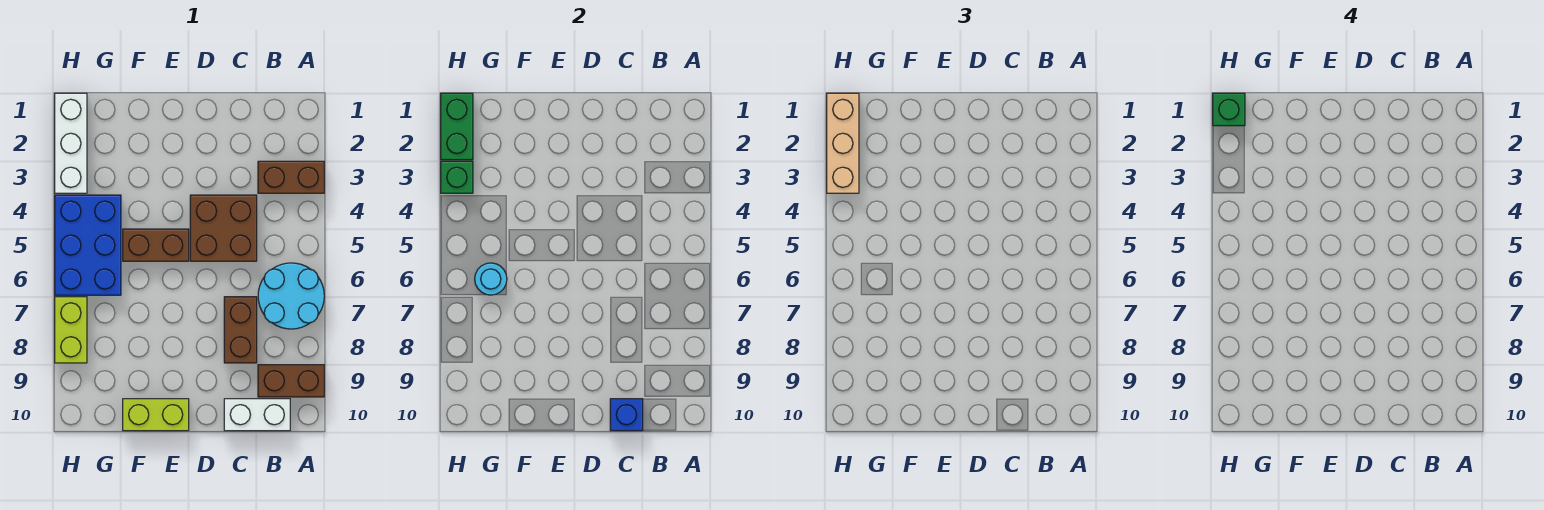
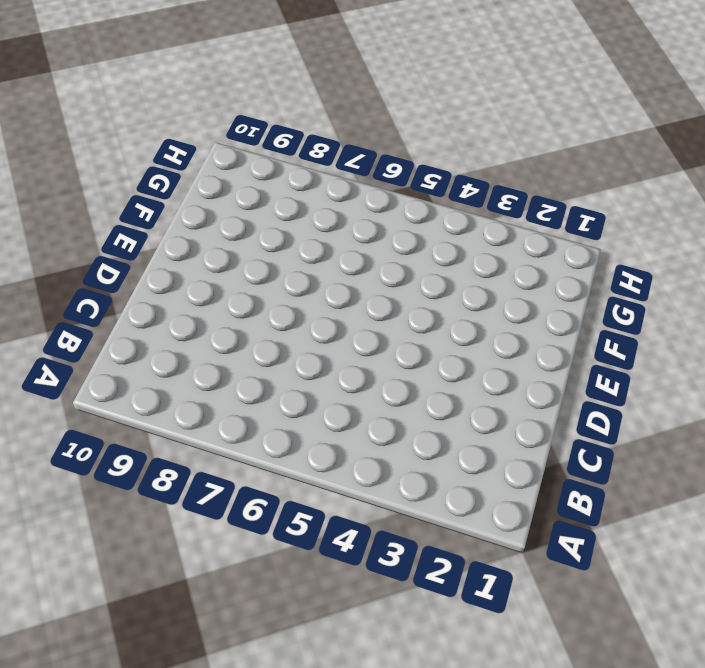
none -> brown brick A3:B3 level 1
none -> cyan round brick A6:B7 level 1
none -> brown brick A9:B9 level 1

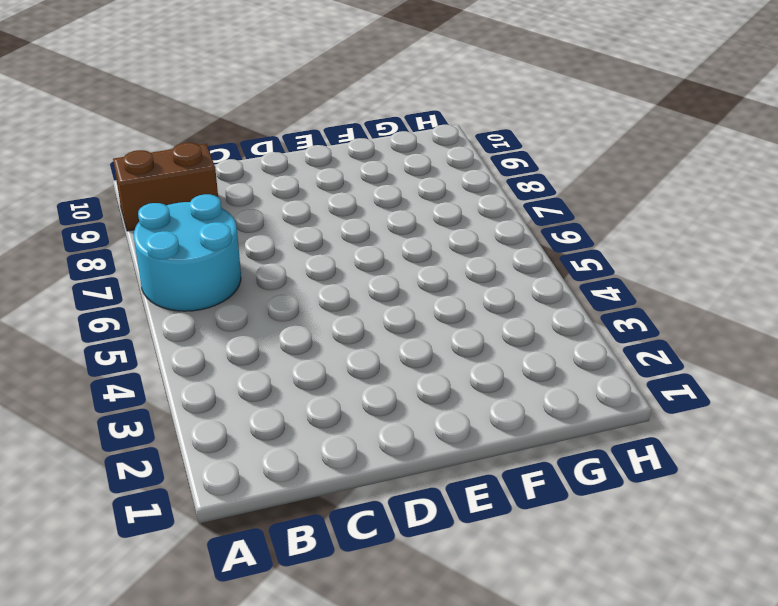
none -> brown brick A3:B3 level 1
none -> white brick B10:C10 level 1
none -> brown brick C4:D5 level 1

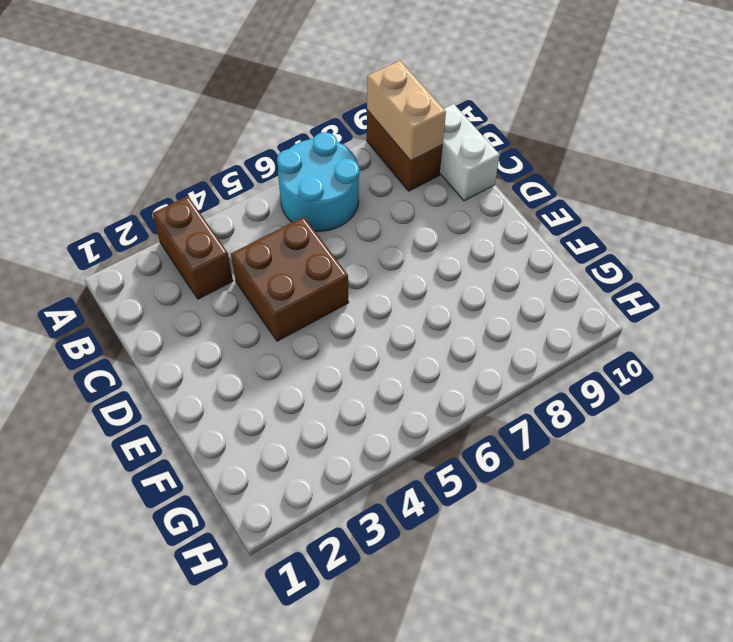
tan brick A9:B9 level 2 -> none
none -> brown brick C7:C8 level 1
none -> brown brick E5:F5 level 1
none -> lime brick E10:F10 level 1

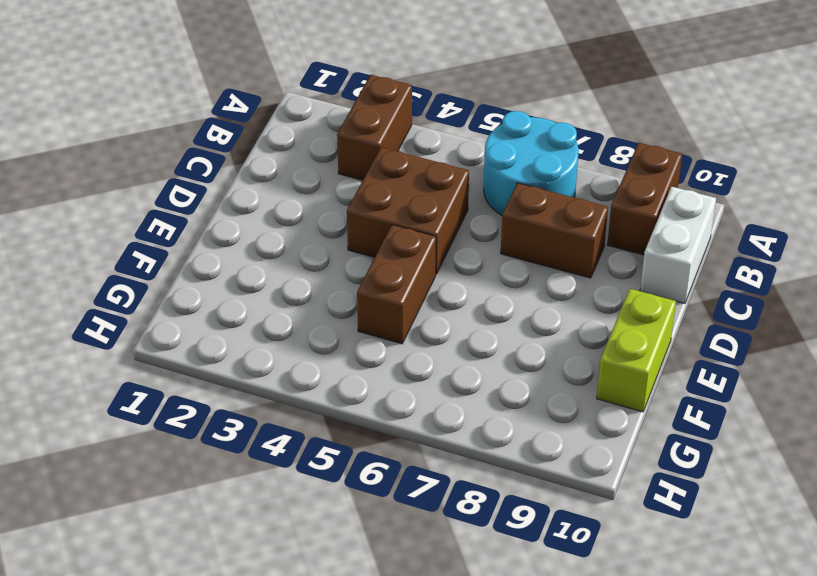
none -> blue brick G4:H6 level 1
none -> white brick H1:H3 level 1
none -> lime brick H7:H8 level 1

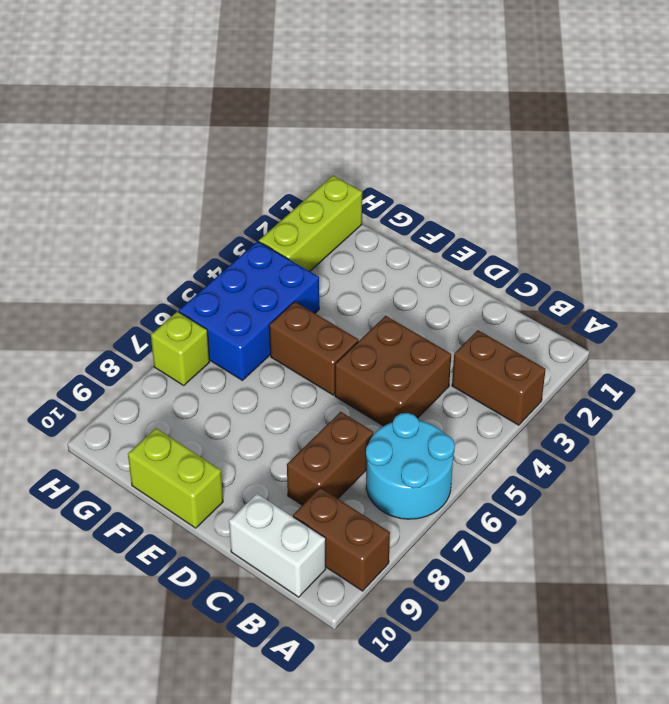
lime brick H1:H3 level 1 -> white brick H1:H3 level 1
lime brick H7 level 1 -> lime brick H7:H8 level 1
none -> blue brick C10 level 2
none -> cyan round brick G6 level 2
none -> green brick H1:H2 level 2

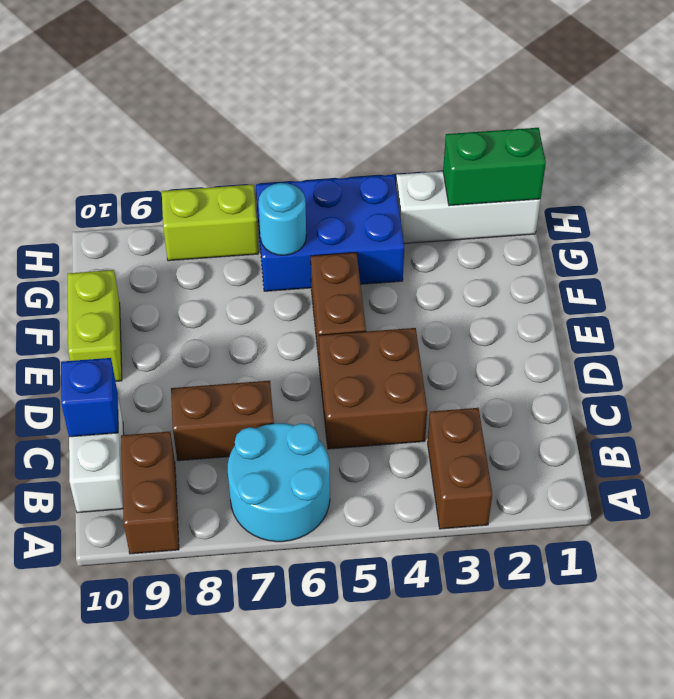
none -> green brick H3 level 2
none -> tan brick H1:H3 level 3
none -> green brick H1 level 4

